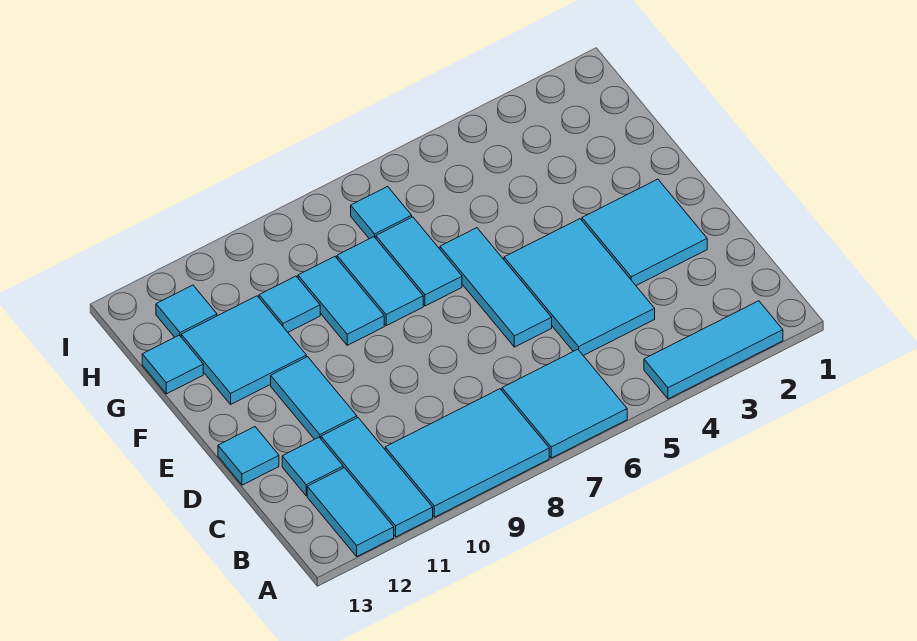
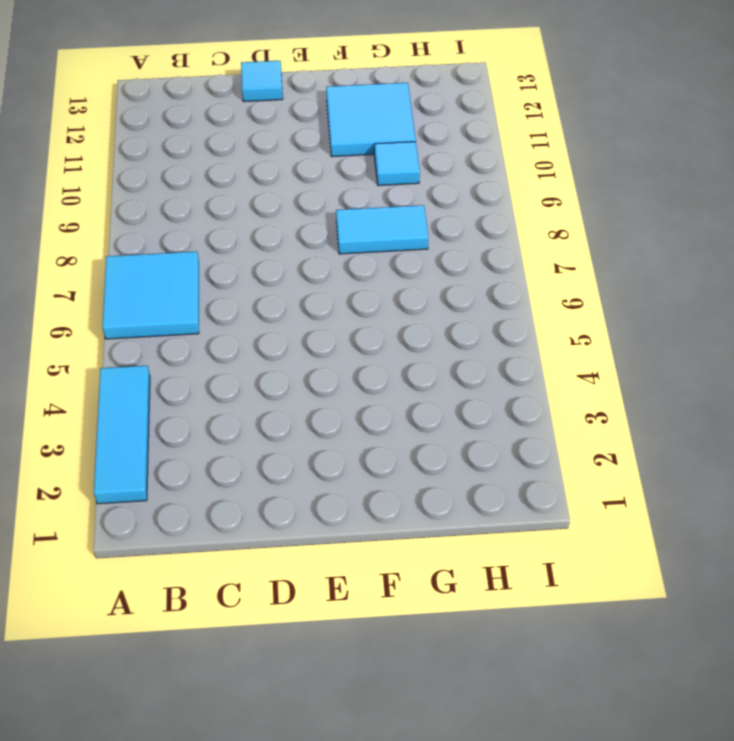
none -> cyan tile A8:B10 level 1
none -> cyan tile A11:C11 level 1
none -> cyan tile A12:B12 level 1

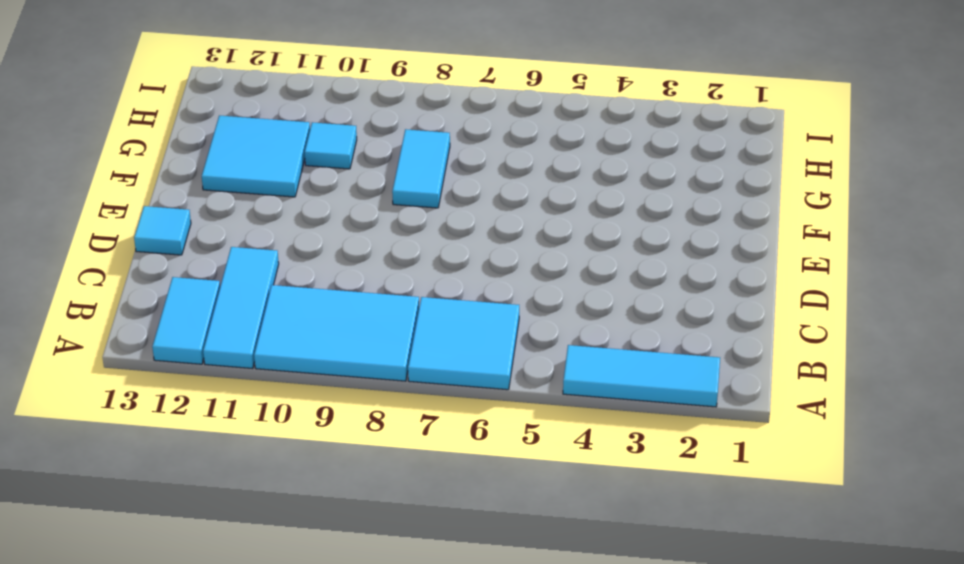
none -> cyan tile C4:E5 level 1
none -> cyan tile C12 level 1
none -> cyan tile D2:E3 level 1

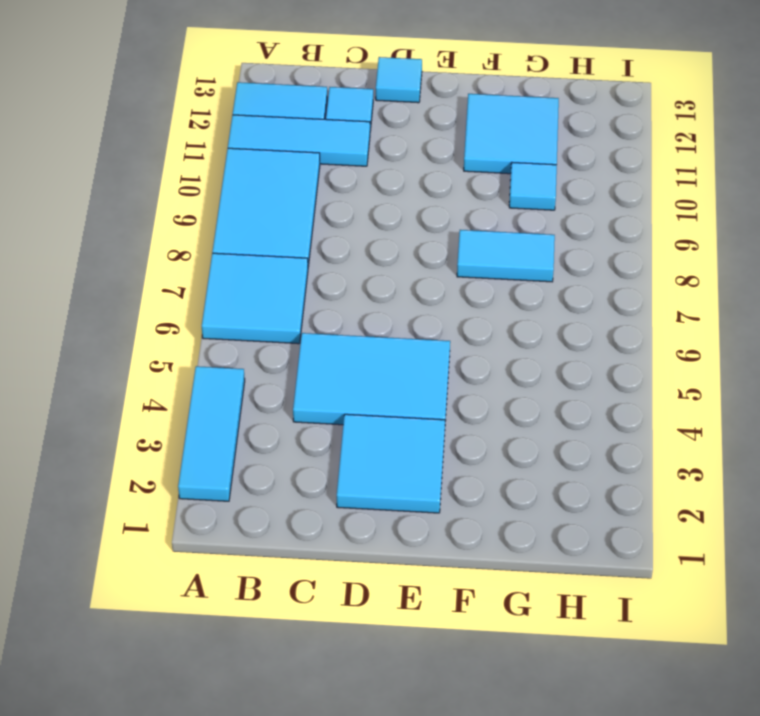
none -> cyan tile D6:F6 level 1
none -> cyan tile D11:E11 level 1
none -> cyan tile F7:G7 level 1

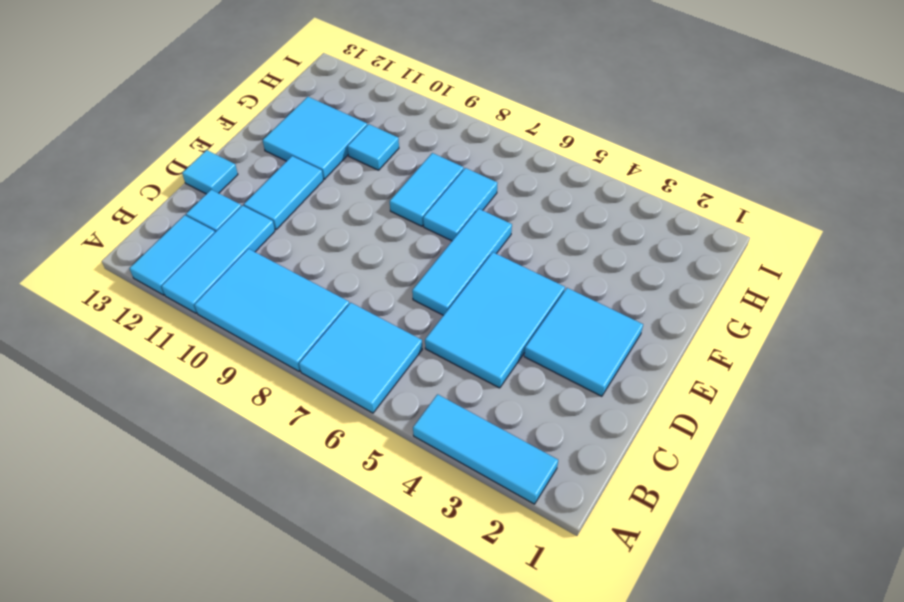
none -> cyan tile F9:G9 level 1
none -> cyan tile G13 level 1
none -> cyan tile H7 level 1

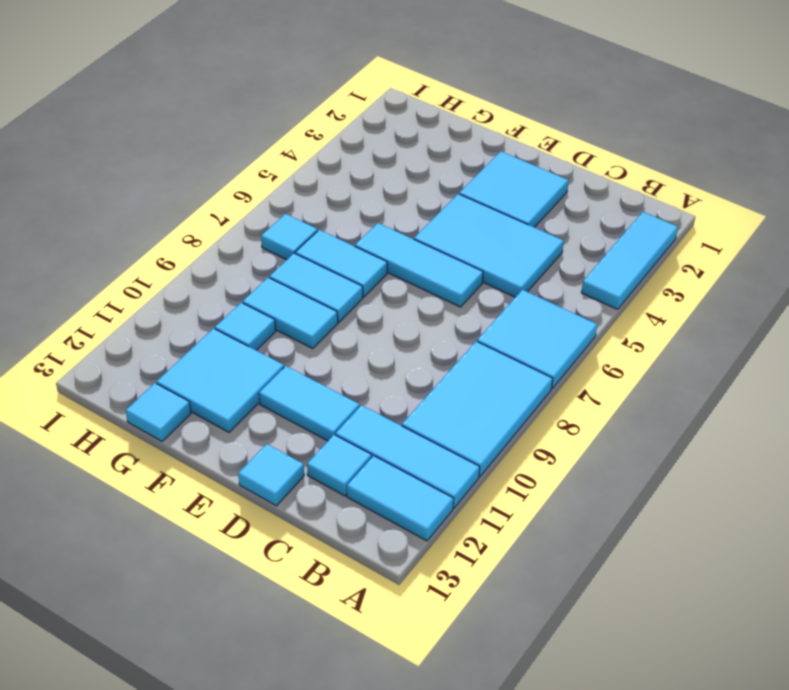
none -> cyan tile H12 level 1

